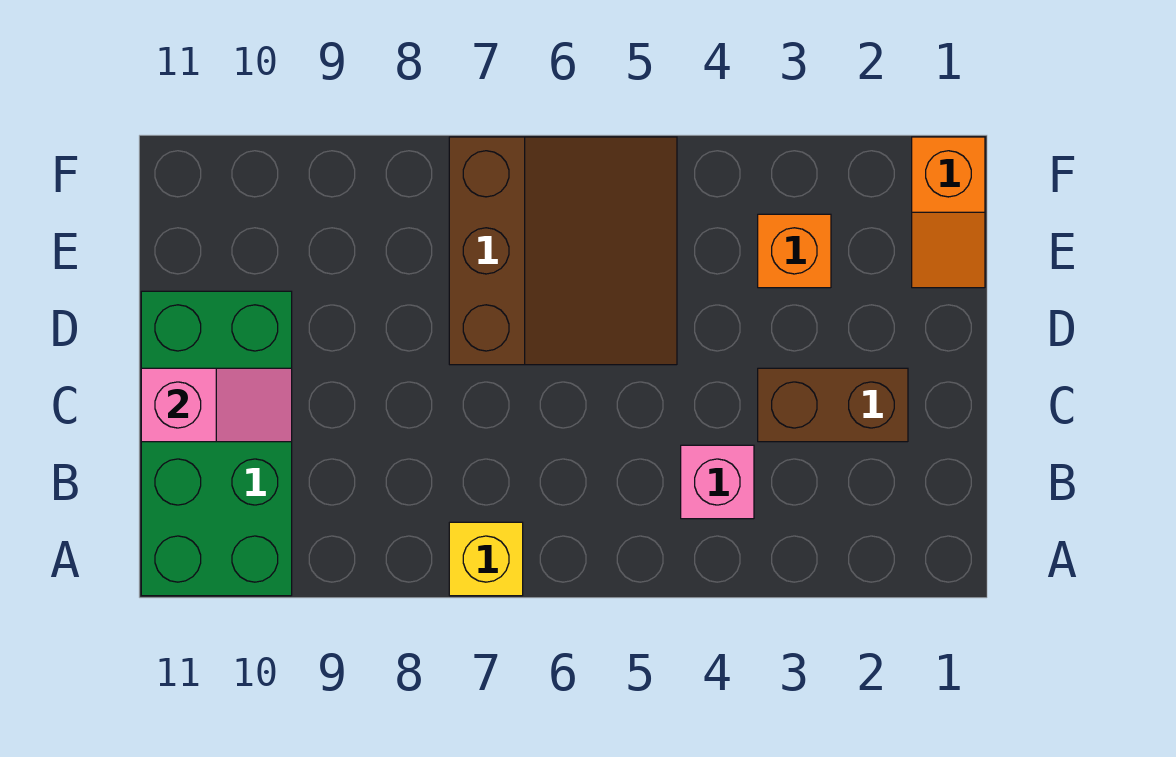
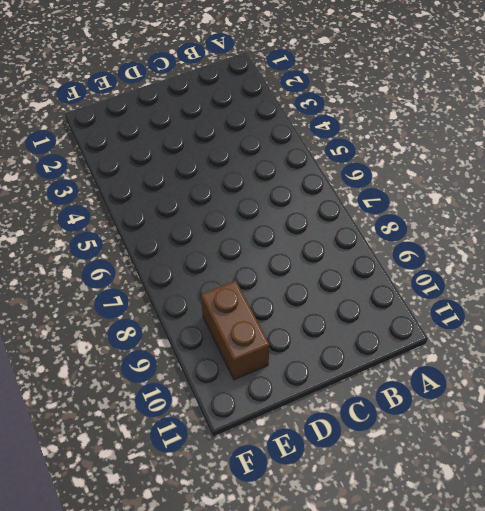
brown brick E9:E10 level 1 -> brown brick C2:C3 level 1
none -> yellow brick A7 level 1
none -> green brick A10:D11 level 1

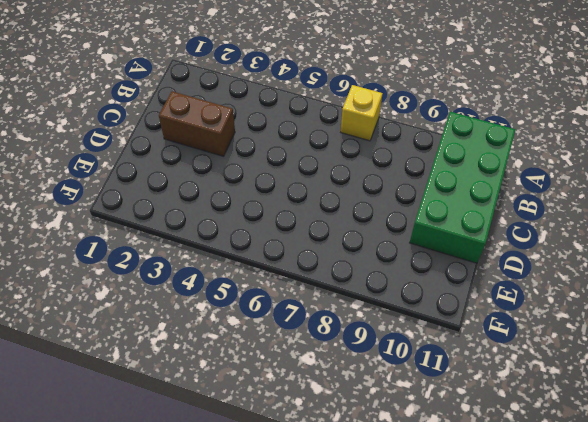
none -> pink brick B4 level 1
none -> brown slope D5:F7 level 1 top 7

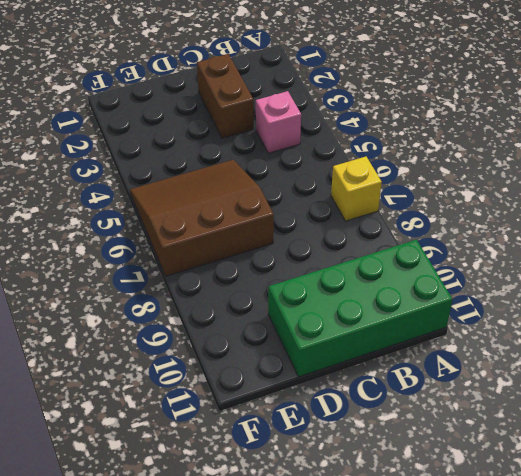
none -> orange slope E1:F1 level 1 top F
none -> orange brick E3 level 1

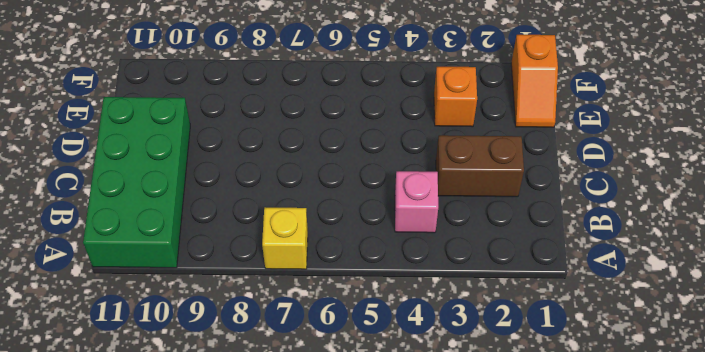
none -> brown slope D5:F7 level 1 top 7
none -> pink slope C10:C11 level 2 top 11

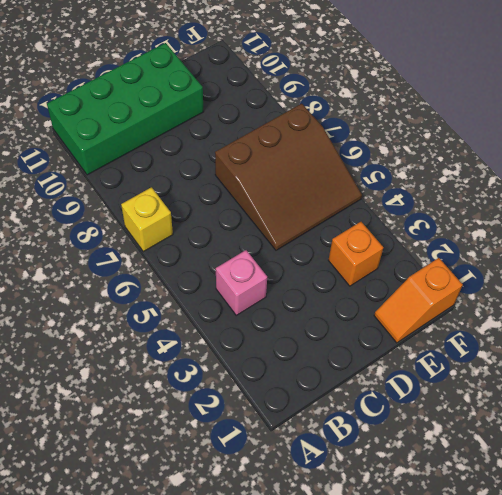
none -> brown brick C2:C3 level 1
none -> pink slope C10:C11 level 2 top 11

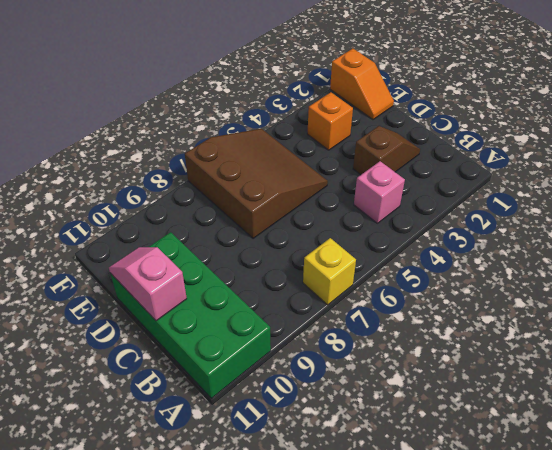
brown slope C2:C3 level 1 top 3 -> brown brick C2:C3 level 1
pink slope C11:D11 level 2 top C -> pink slope C10:C11 level 2 top 11

